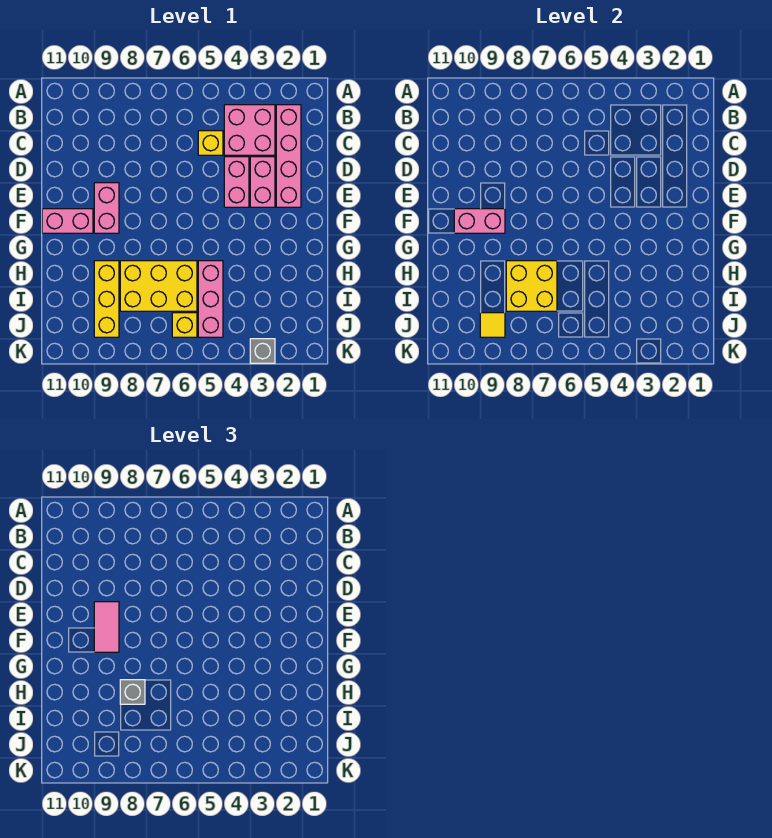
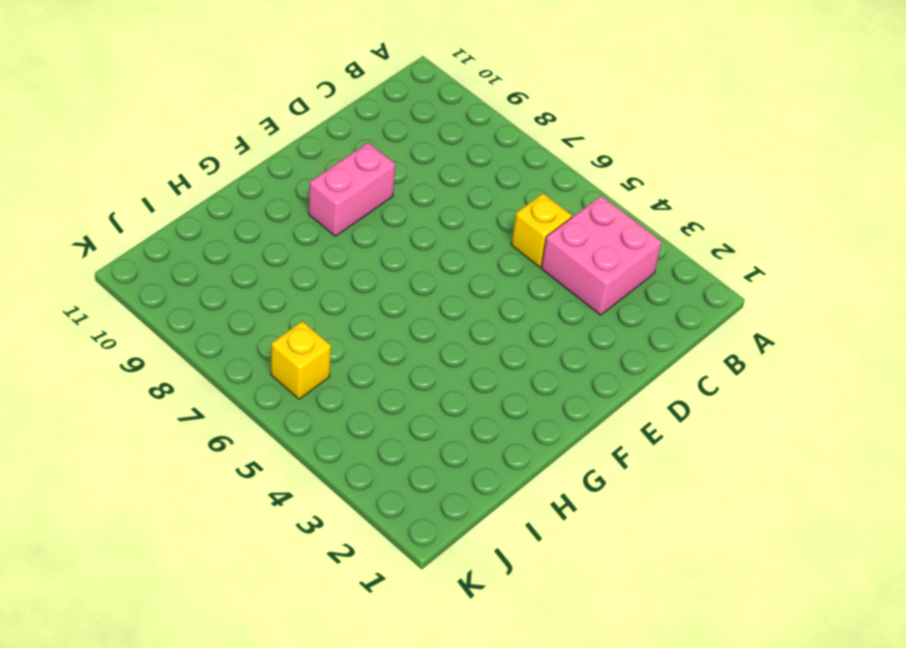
none -> pink brick B2:E2 level 1
none -> pink brick D3:E3 level 1
none -> pink brick D4:E4 level 1

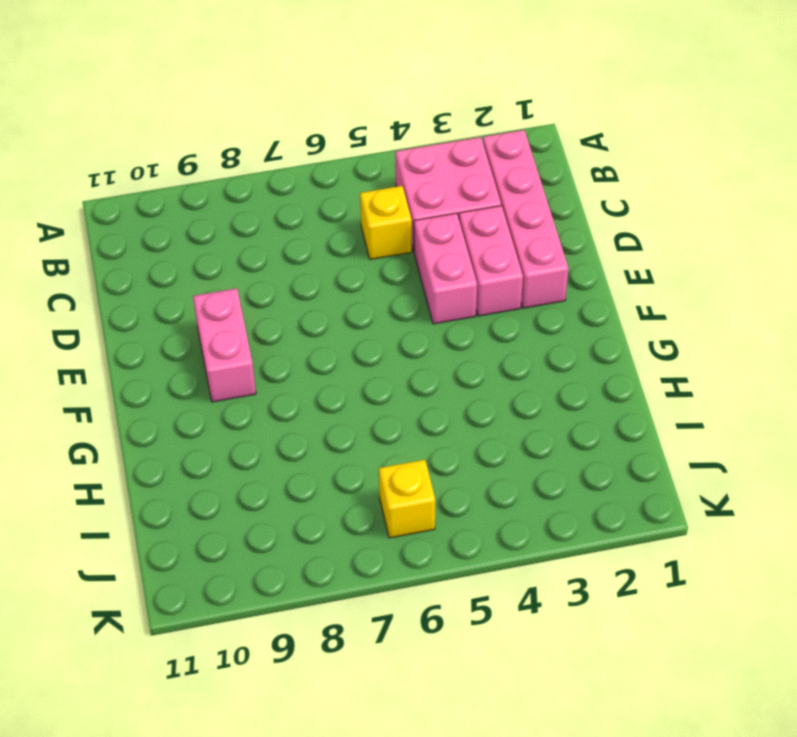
none -> pink brick F10:F11 level 1
none -> pink brick H5:J5 level 1
none -> yellow brick H6:I8 level 1

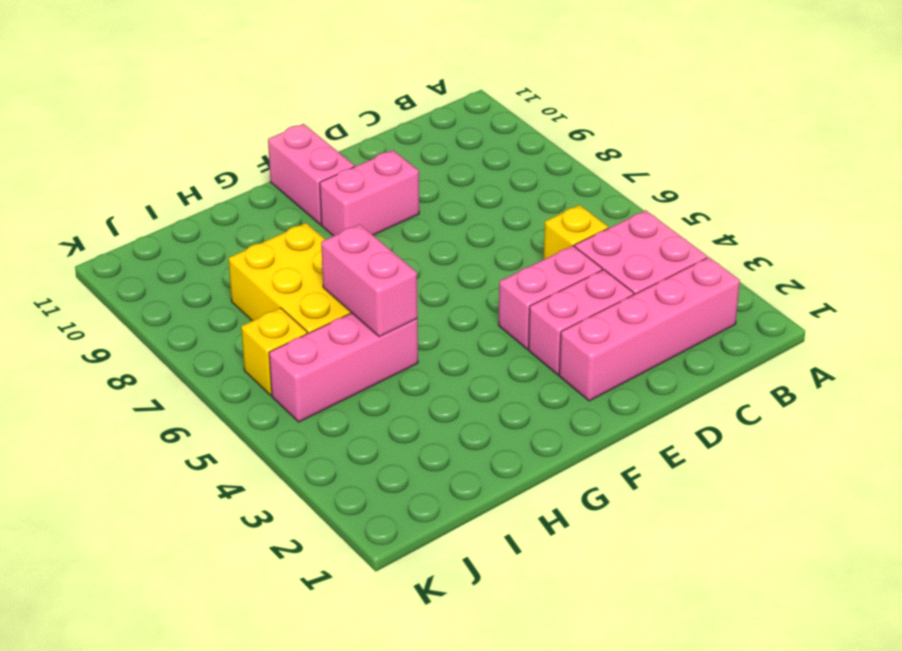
pink brick H5:H6 level 2 -> pink brick F9:F10 level 2
none -> yellow brick H9:J9 level 1
none -> grey brick K3 level 1
none -> yellow brick H7:I8 level 2

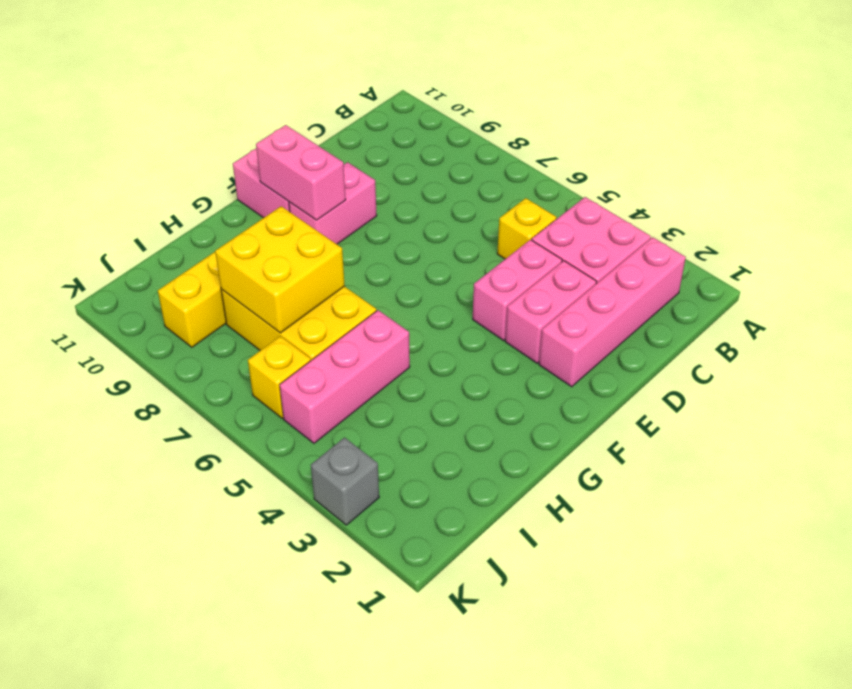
none -> yellow tile J9 level 2
none -> pink tile E9:F9 level 3
none -> grey brick H8 level 3

